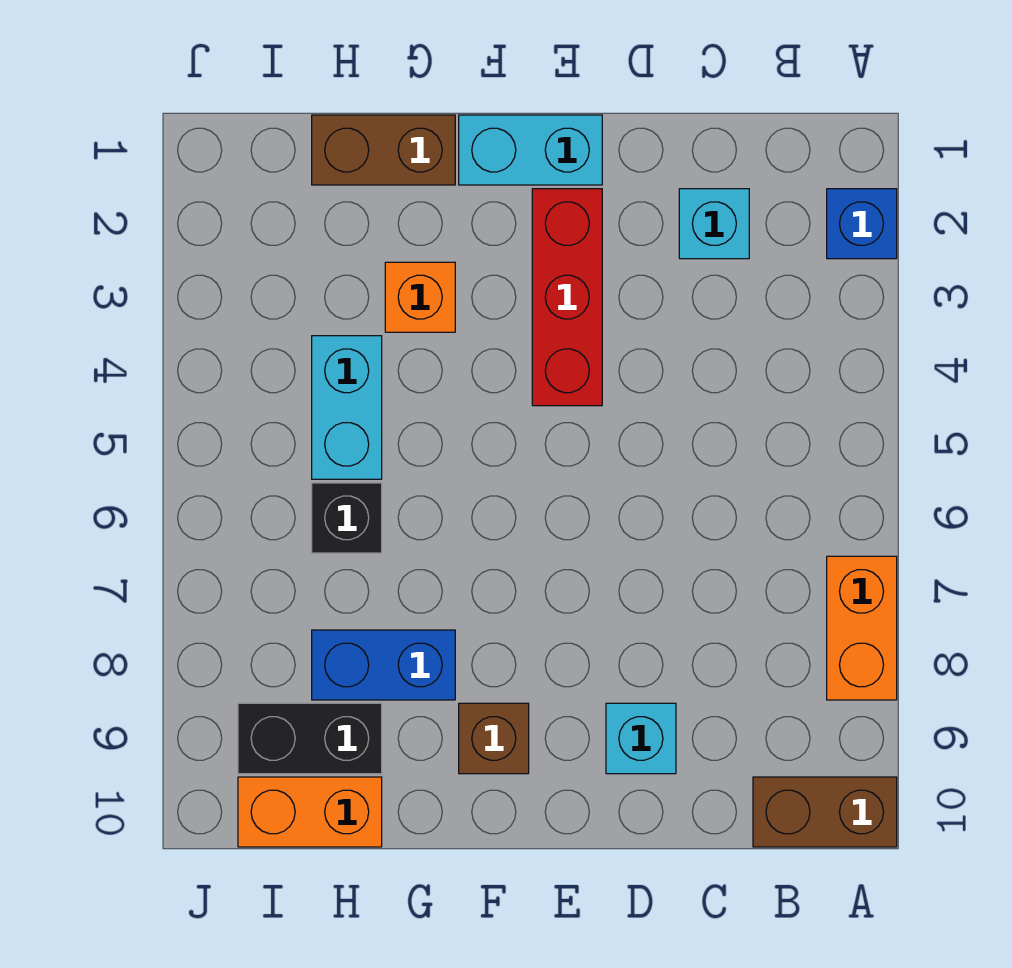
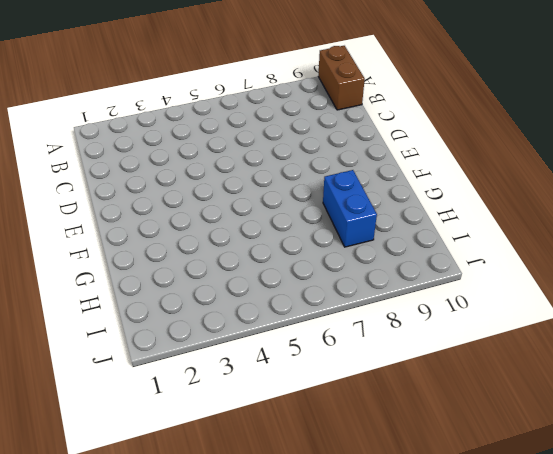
none -> blue brick A2 level 1
none -> orange brick A7:A8 level 1
none -> cyan brick C2 level 1

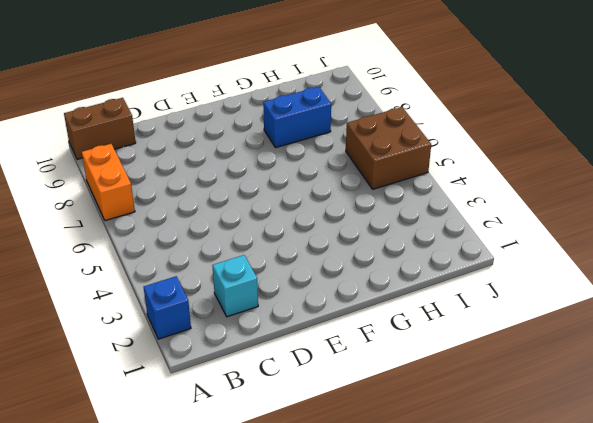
brown brick I5:J6 level 1 -> none
none -> cyan brick D9 level 1
none -> cyan brick E1:F1 level 1
none -> red brick E2:E4 level 1

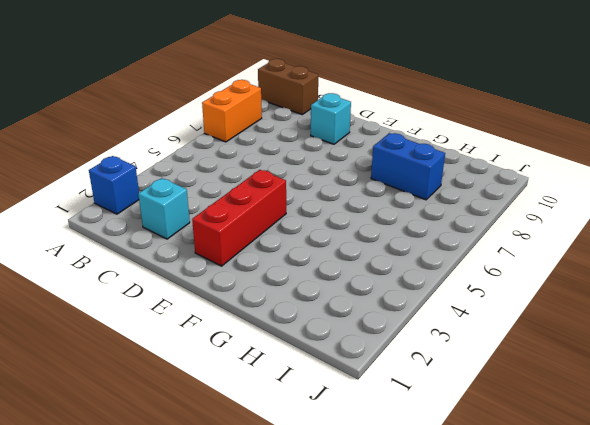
none -> cyan brick E1:F1 level 1
none -> brown brick F9 level 1
none -> brown brick G1:H1 level 1

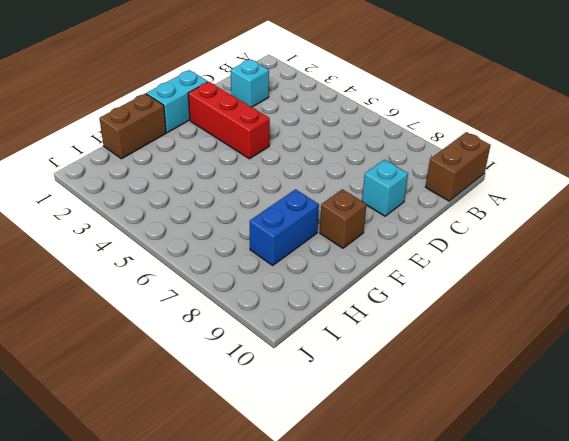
none -> blue brick A2 level 1
none -> orange brick A7:A8 level 1
none -> orange brick G3 level 1

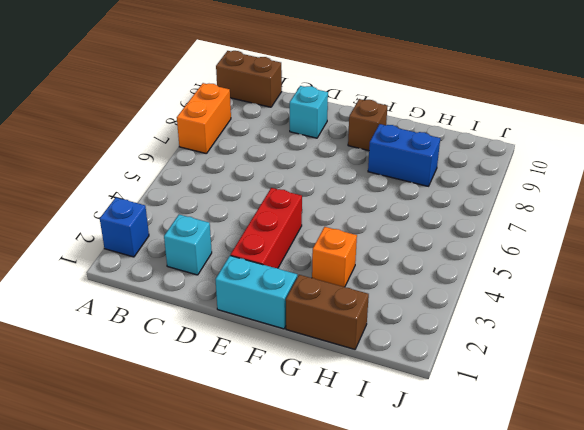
none -> cyan brick H4:H5 level 1
none -> black brick H6 level 1
none -> black brick H9:I9 level 1

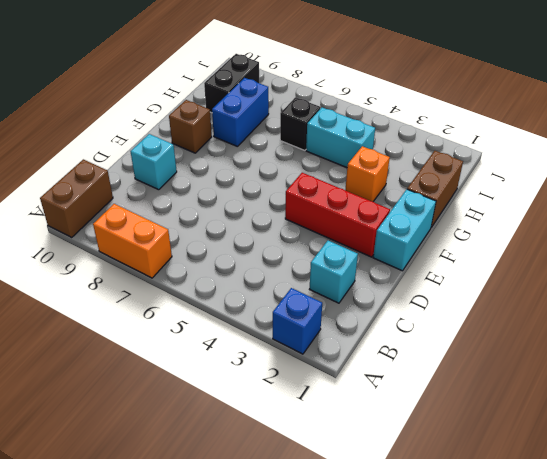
none -> orange brick H10:I10 level 1

